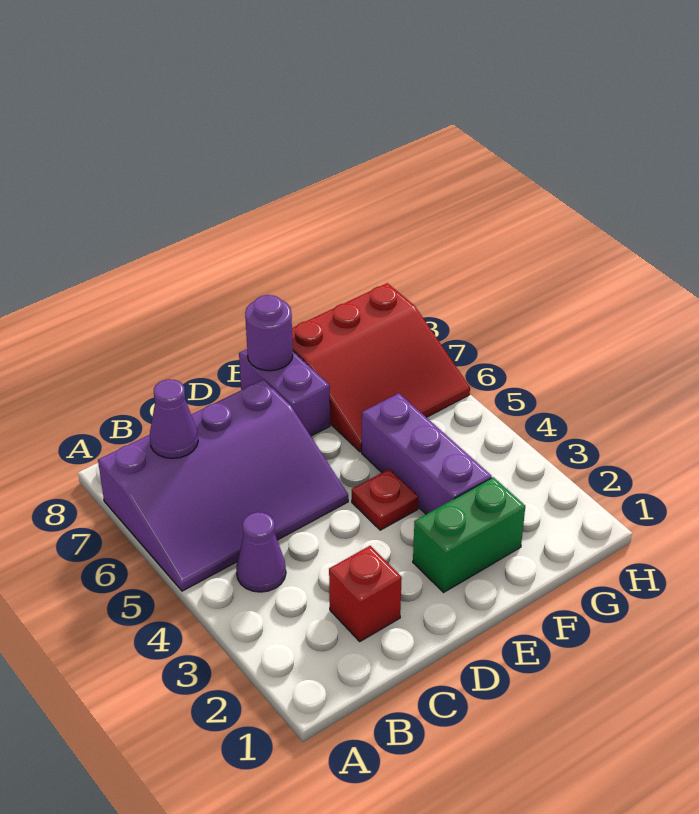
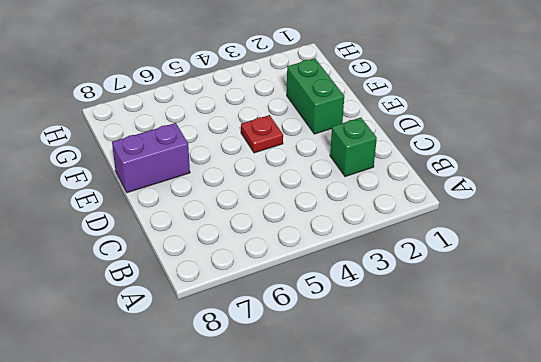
green brick C2 level 1 -> red brick C2 level 1
none -> purple slope A5:D7 level 1 top 7
none -> purple cone B4 level 1

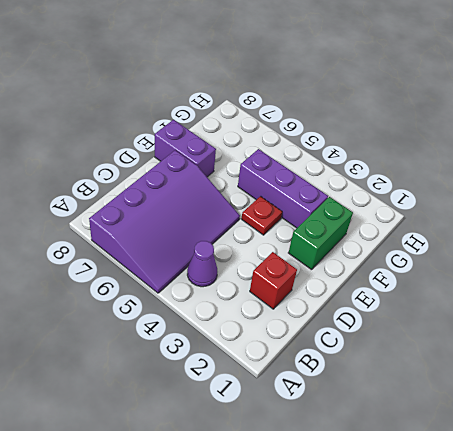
none -> red slope F6:H8 level 1 top 8
none -> purple cone B7 level 2

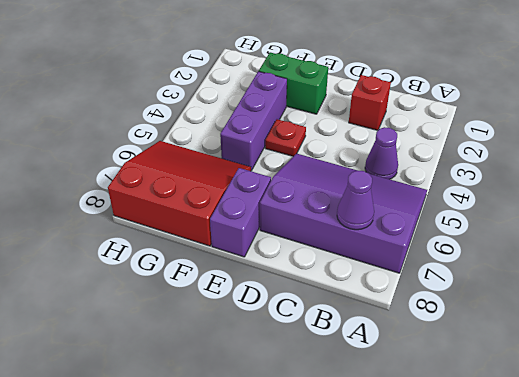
none -> purple round brick E8 level 2

